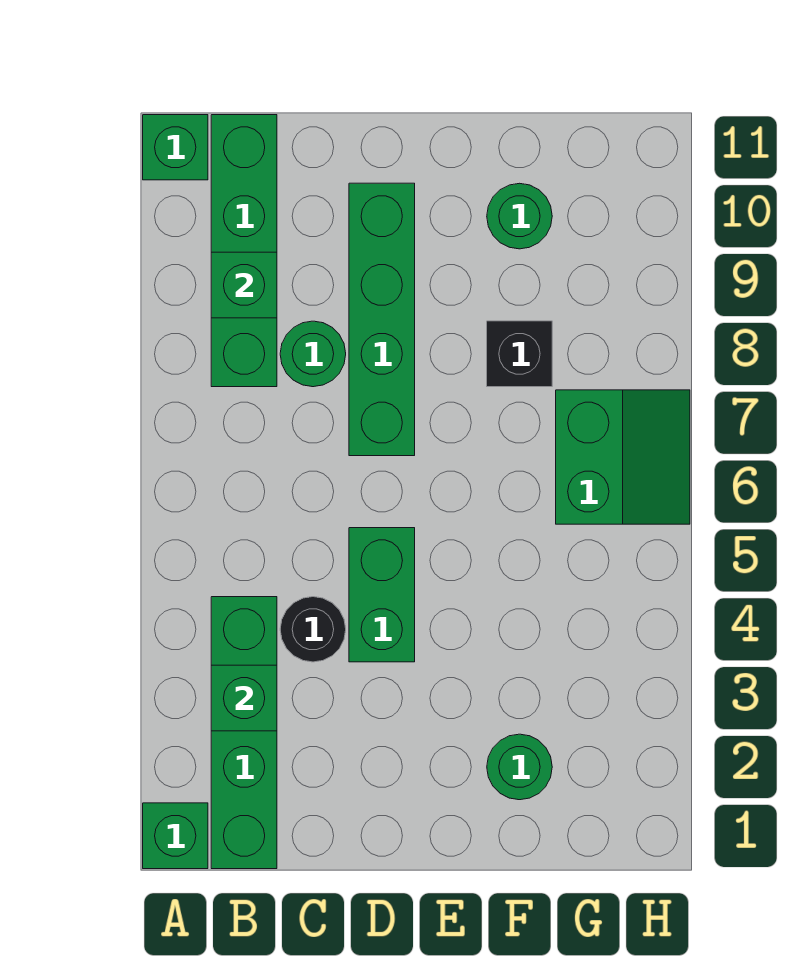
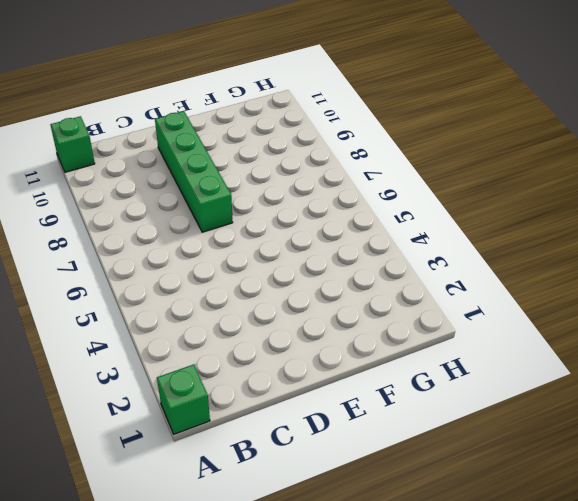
none -> green brick B1:B4 level 1
none -> green brick B8:B11 level 1
none -> black round brick C4 level 1

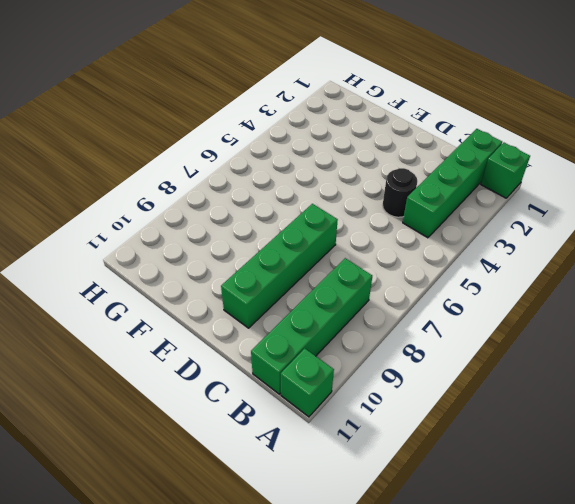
none -> green round brick C8 level 1
none -> green brick D4:D5 level 1
none -> green round brick F2 level 1

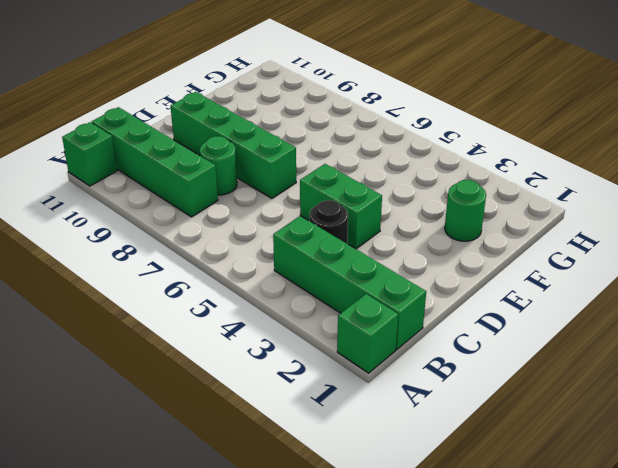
none -> black brick F8 level 1
none -> green round brick F10 level 1
none -> green slope G6:H7 level 1 top G

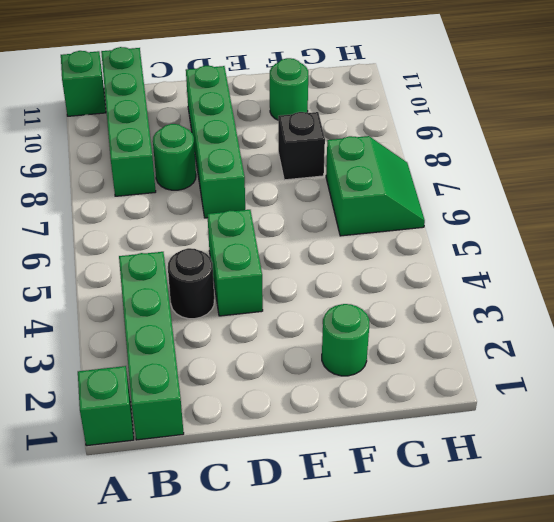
none -> green brick B3 level 2
none -> green brick B9 level 2

